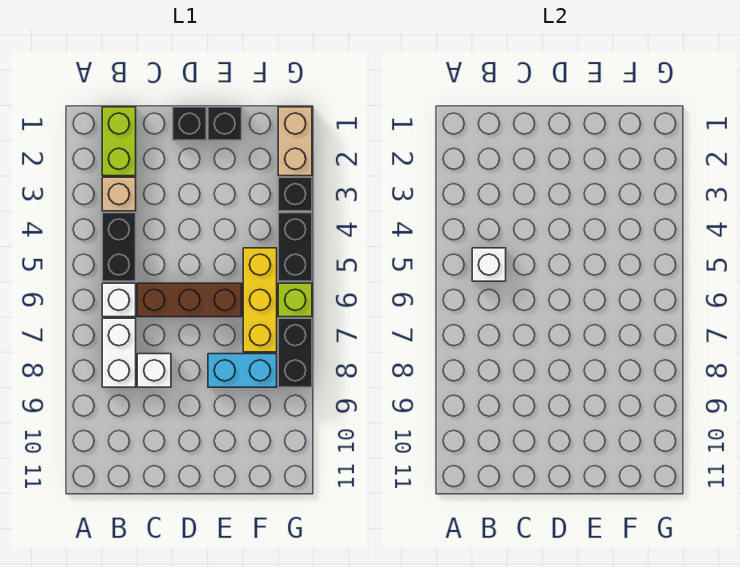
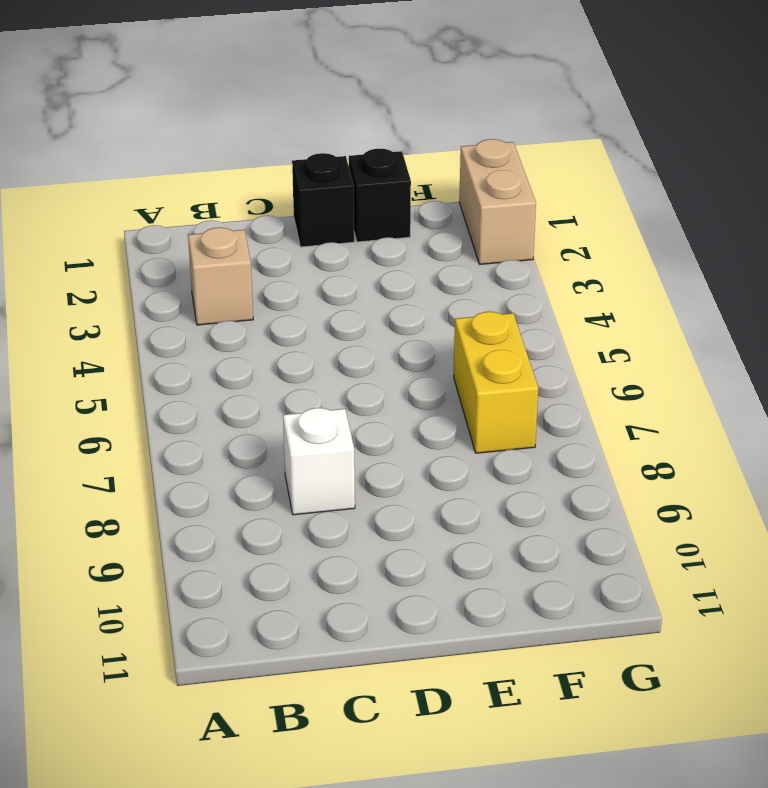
yellow brick F6:F7 level 1 -> yellow brick F5:F7 level 1
none -> lime brick B1:B2 level 1
none -> black brick B4:B5 level 1
none -> white brick B6 level 1

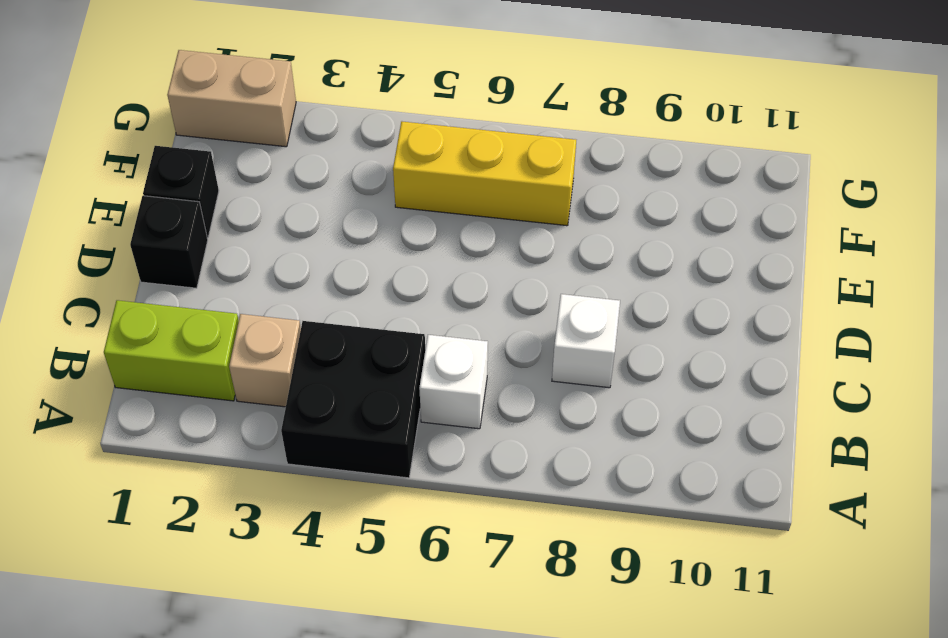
black brick A4:B5 level 1 -> black brick B4:B5 level 1
none -> white brick B7:B8 level 1
none -> brown brick C6:E6 level 1
none -> cyan brick E8:F8 level 1

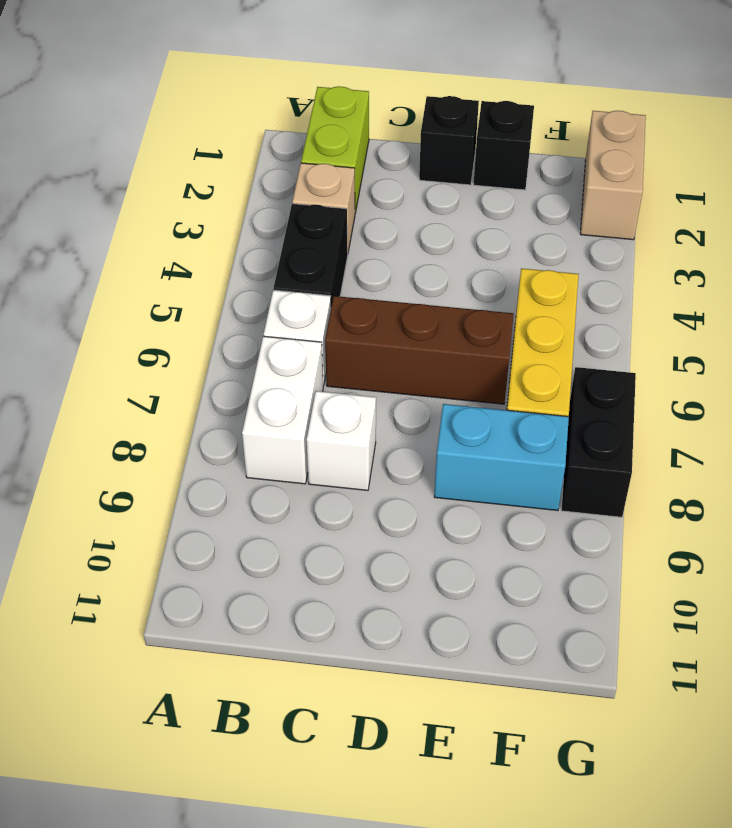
none -> black brick G3 level 1
none -> black brick G4:G5 level 1
none -> lime brick G6 level 1

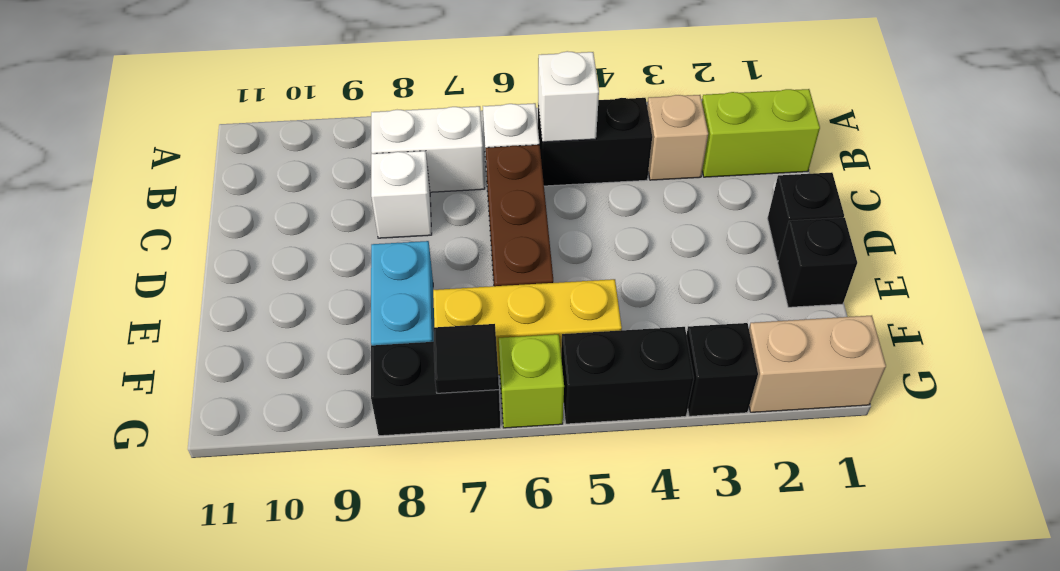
black tile G7 level 2 -> none

